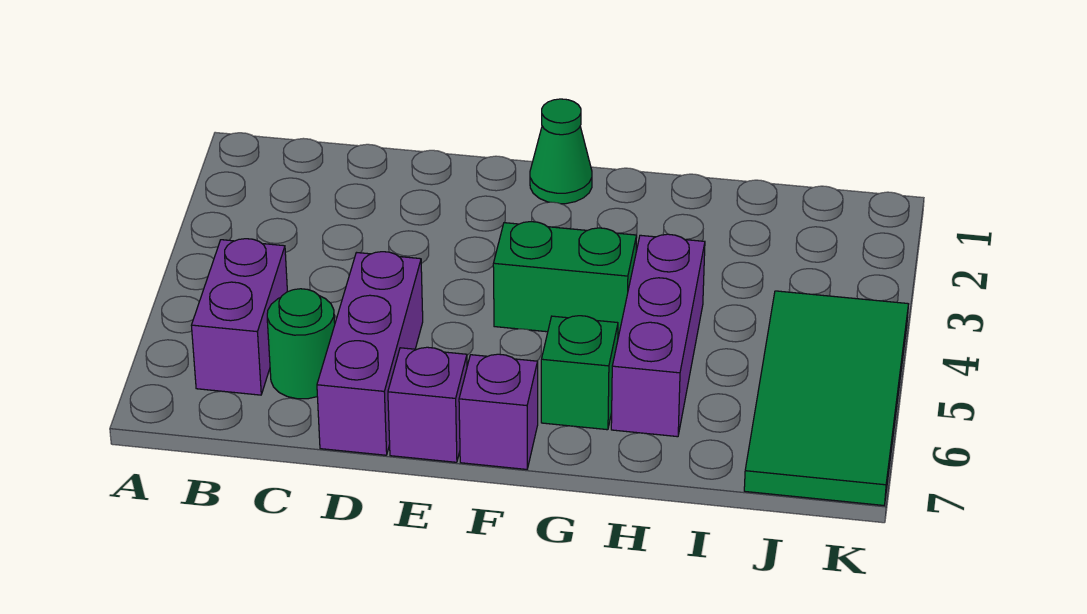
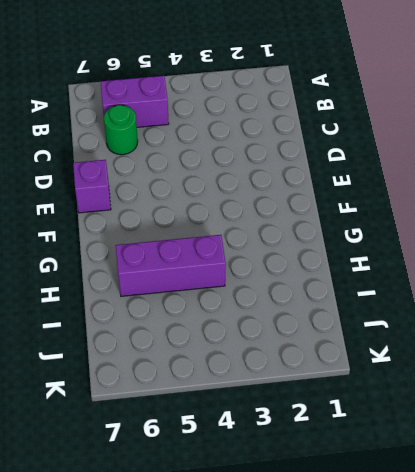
none -> purple brick D5:D7 level 1
none -> green cone F1 level 1

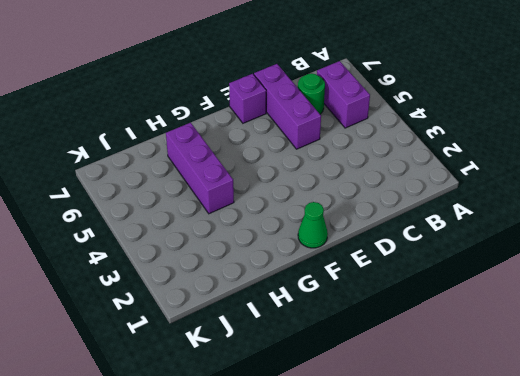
none -> green brick F4:G4 level 1
none -> purple brick F7 level 1

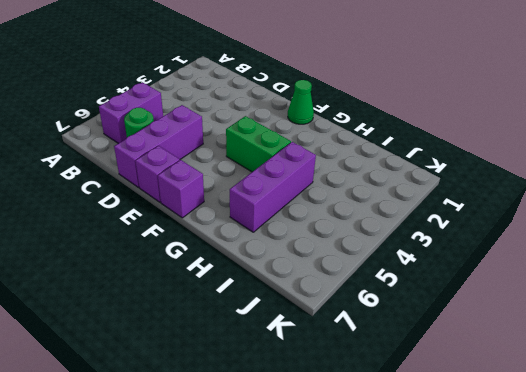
none -> green brick G6 level 1
none -> green tile J4:K7 level 1

